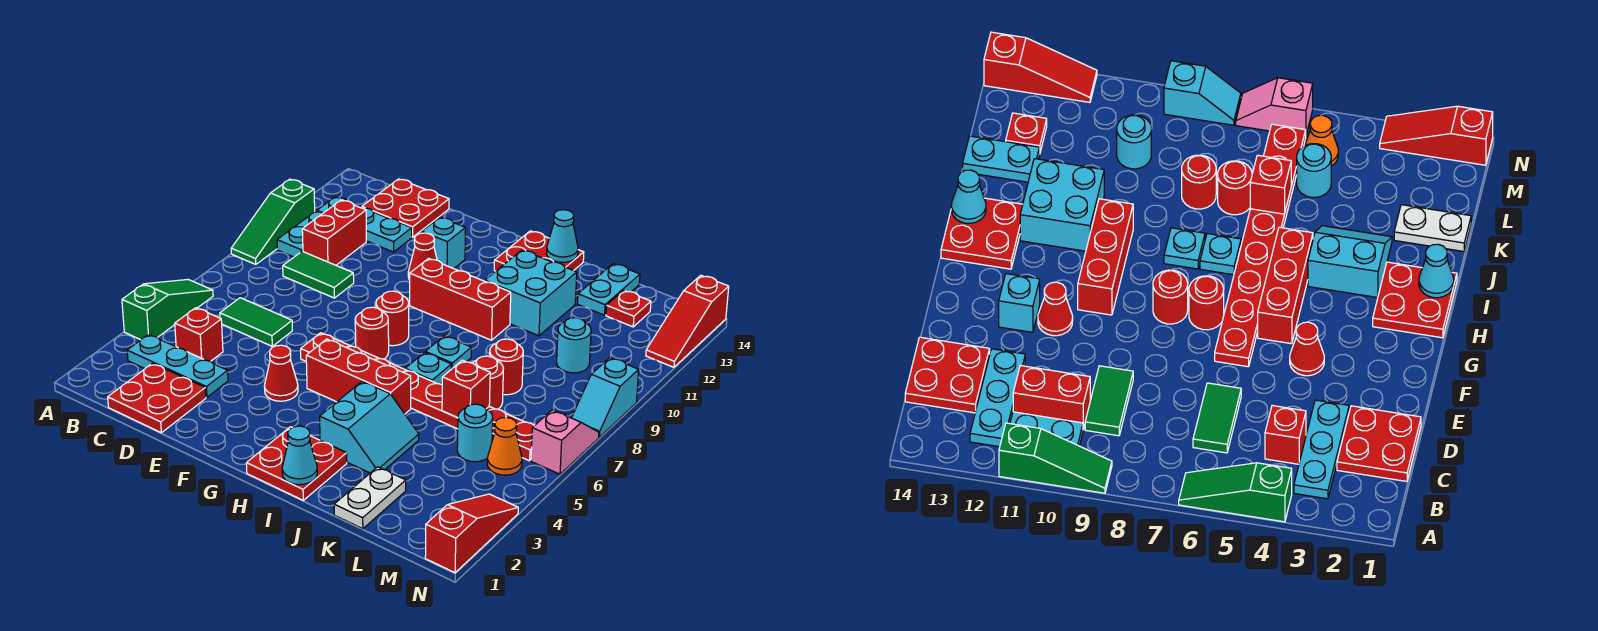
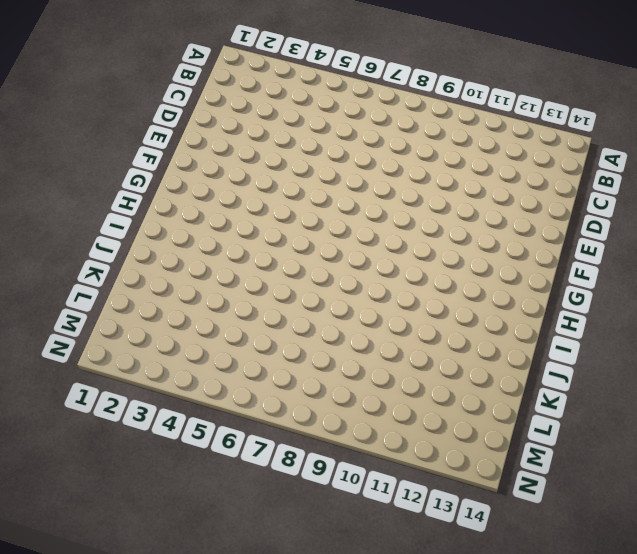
none -> green slope A4:A6 level 1 top 4
none -> green slope A9:A11 level 1 top 11
none -> cyan plate B3:D3 level 1
none -> cyan plate B10:B11 level 1

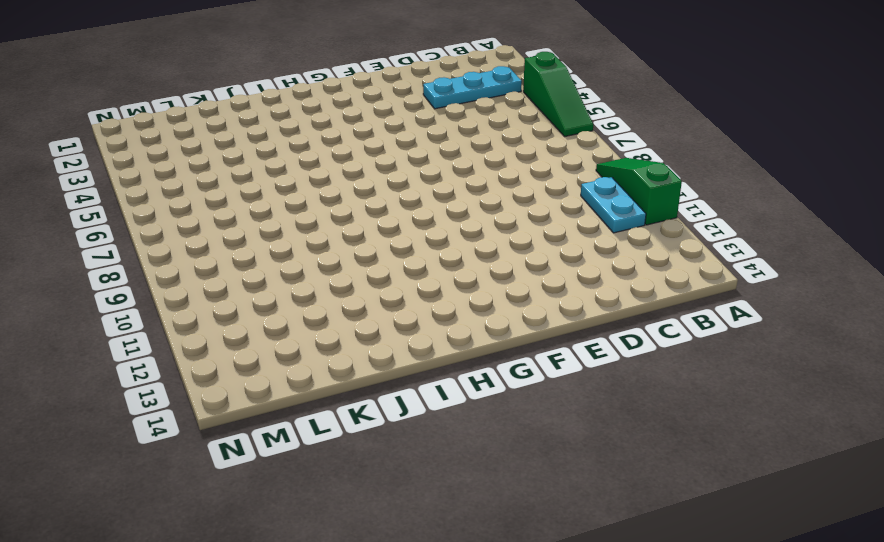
none -> cyan plate B12:D12 level 1
none -> red plate C1:D2 level 1
none -> red brick C4 level 1
none -> green tile C6:D6 level 1

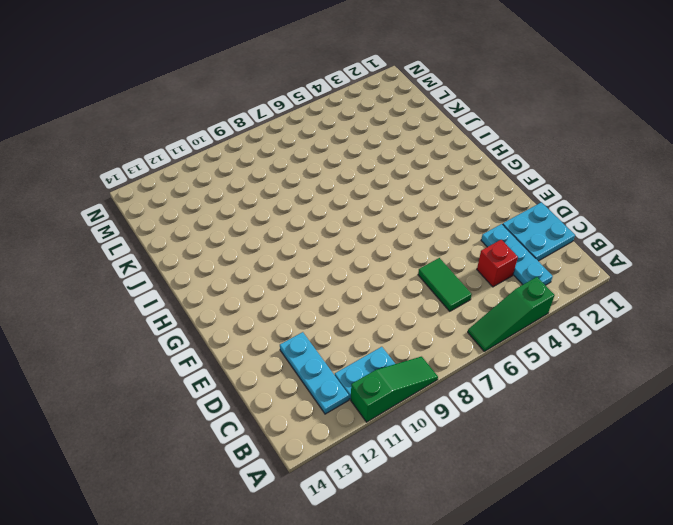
cyan plate C1:D2 level 1 -> red plate C1:D2 level 1
none -> green tile C9:D9 level 1
none -> red brick C10:C11 level 1
none -> red plate C13:D14 level 1
none -> red cone F4 level 1

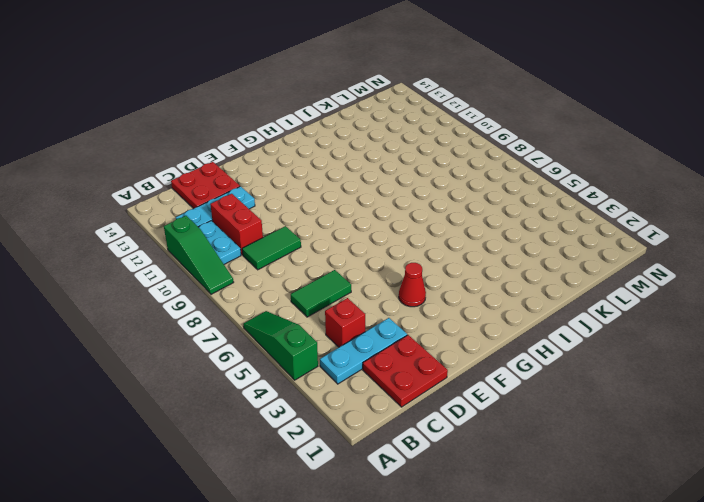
none -> red plate F6:M6 level 1
none -> red cone F11 level 1
none -> cyan brick F12 level 1
none -> red brick G5:I5 level 1

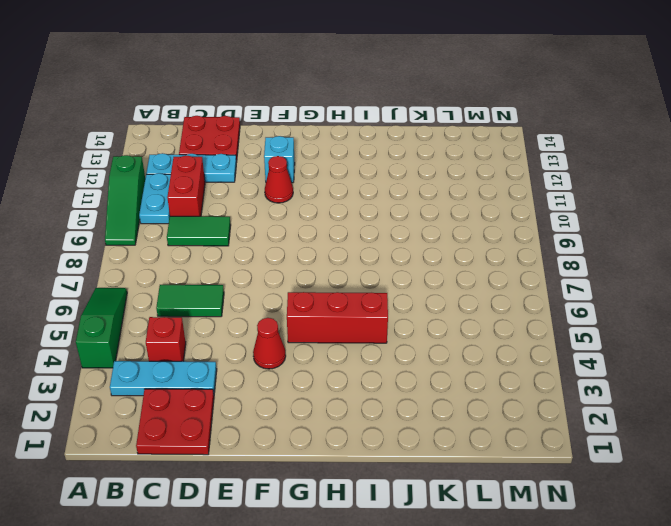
none -> red plate F6:M6 level 1
none -> red round brick G7 level 1
none -> red round brick G8 level 1
none -> red brick G10:I10 level 1

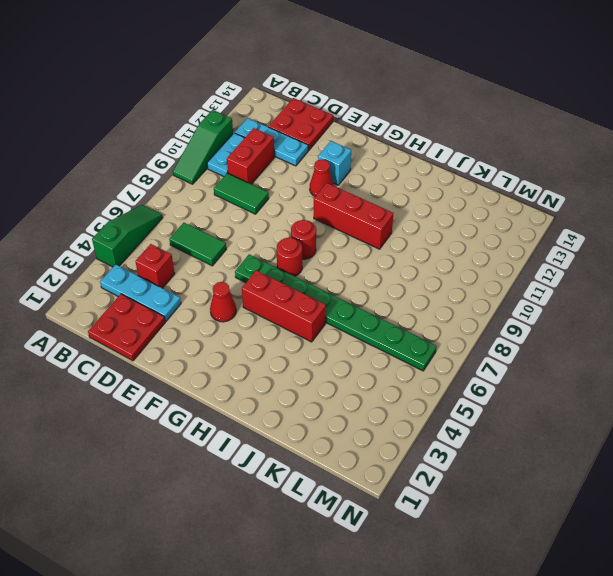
green plate F6:M6 level 1 -> red plate F6:M6 level 1
none -> red plate H1:I2 level 1
none -> red plate H13:I14 level 1
none -> cyan slope I3:J4 level 1 top I
none -> cyan plate I7 level 1

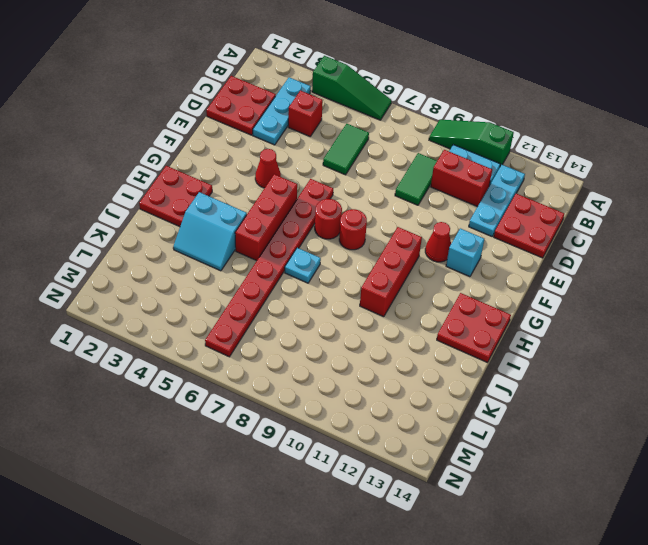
none -> cyan plate I8 level 1
none -> cyan brick I11:J12 level 1
none -> white plate K1:K2 level 1
none -> red round brick K7 level 1

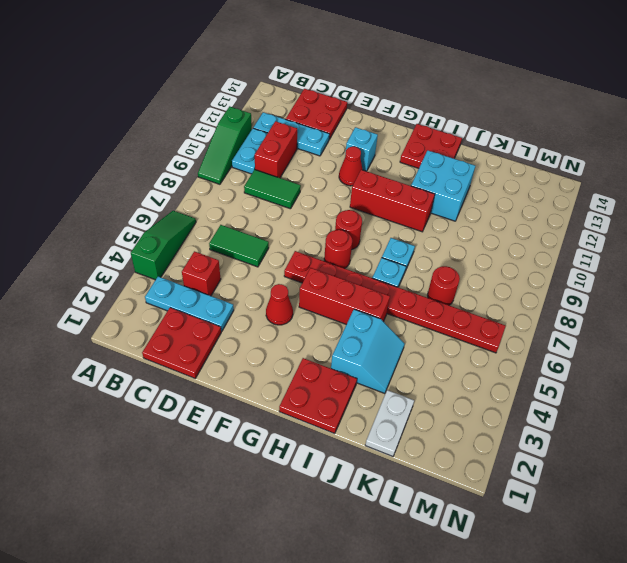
none -> red round brick K8 level 1
none -> cyan plate K13:K14 level 1
none -> cyan round brick L5 level 1
none -> cyan round brick L10 level 1

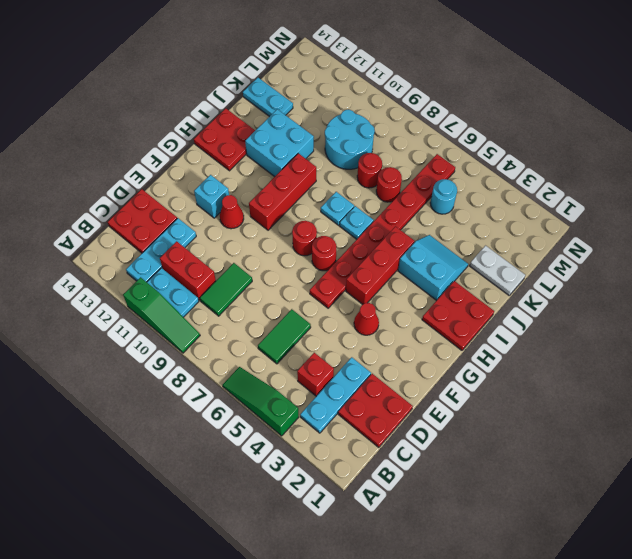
cyan round brick K9:L10 level 1 -> cyan round brick L10 level 1
none -> red plate L13 level 1
none -> orange cone M5 level 1
none -> red slope N1:N3 level 1 top 1
none -> pink slope N6:N7 level 1 top 6

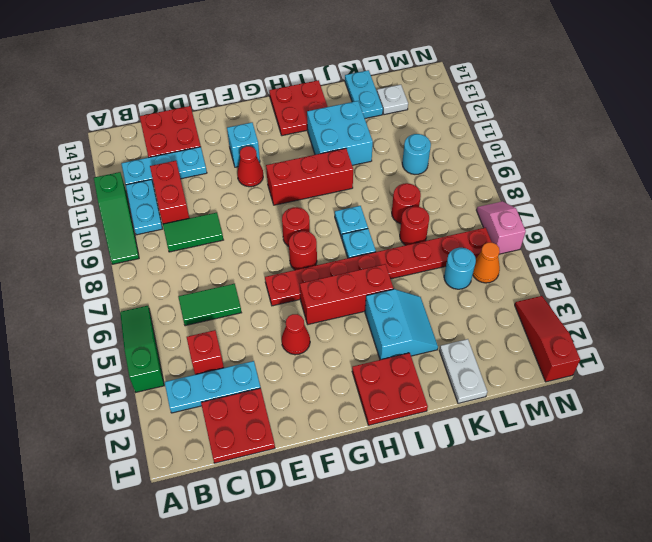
white plate L13 level 1 -> red plate L13 level 1
none -> cyan slope N8:N9 level 1 top 9
none -> red slope N12:N14 level 1 top 14
none -> cyan cone I1 level 2
none -> cyan cone I14 level 2

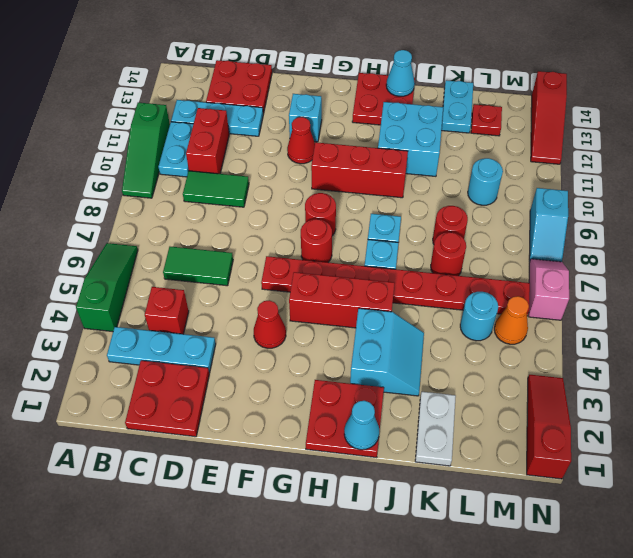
none -> red brick K6 level 2

